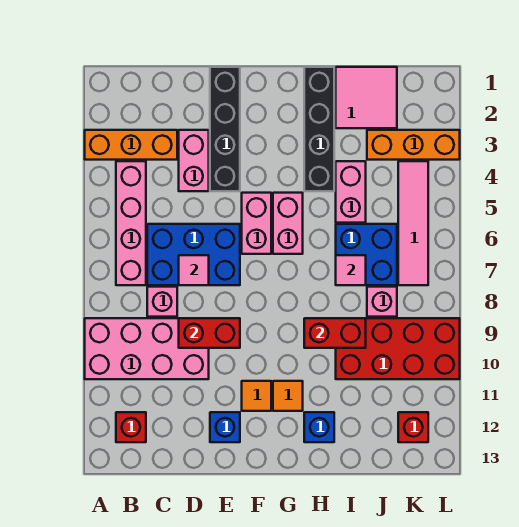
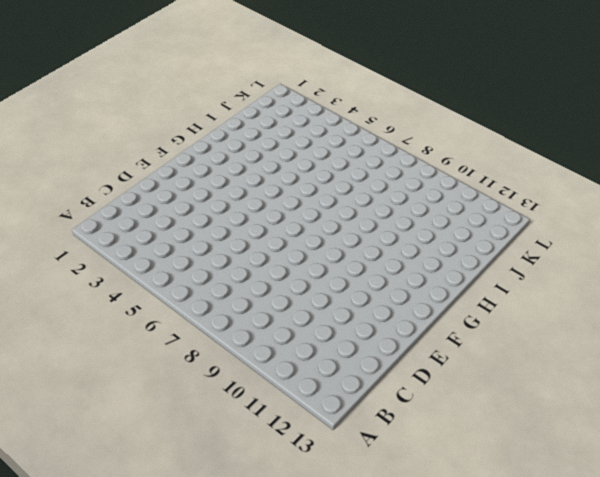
none -> orange brick A3:C3 level 1
none -> pink brick A9:D10 level 1
none -> pink brick B4:B7 level 1

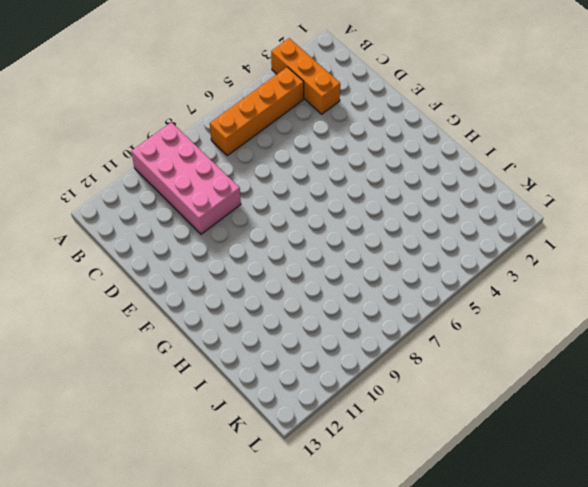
orange brick B4:B7 level 1 -> pink brick B4:B7 level 1
none -> red brick B12 level 1
none -> blue brick C6:E7 level 1
none -> pink brick C8 level 1

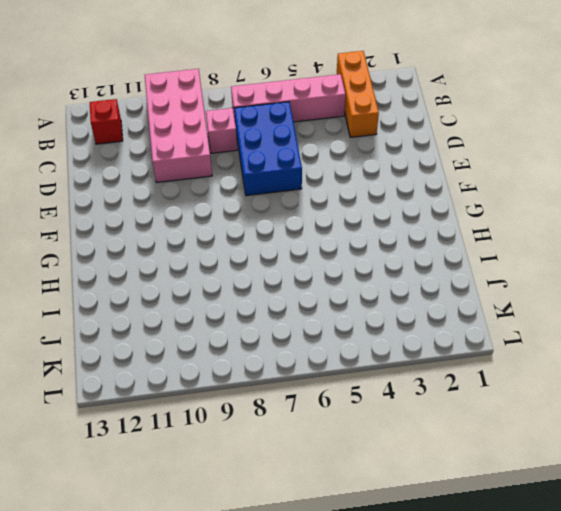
none -> pink brick D3:D4 level 1
none -> black brick E1:E4 level 1
none -> blue brick E12 level 1

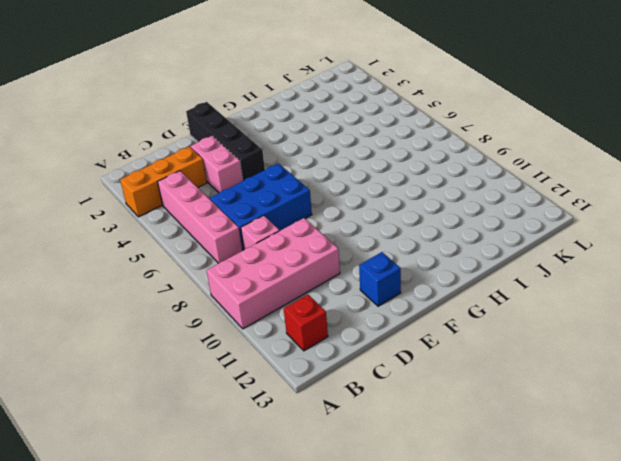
none -> pink brick F5:F6 level 1
none -> orange tile F11 level 1
none -> pink brick G5:G6 level 1

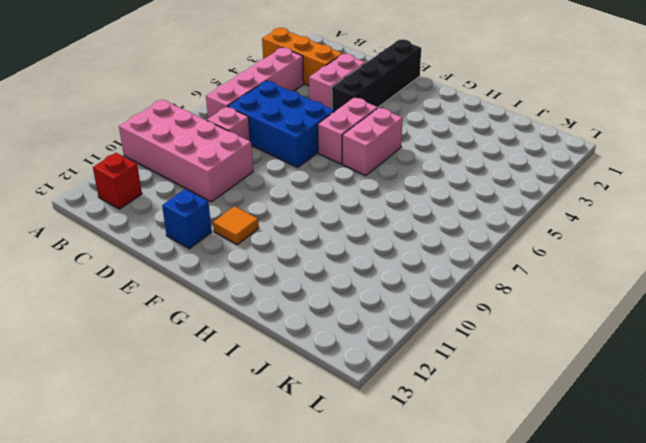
none -> orange tile G11 level 1
none -> black brick H1:H4 level 1
none -> blue brick H12 level 1

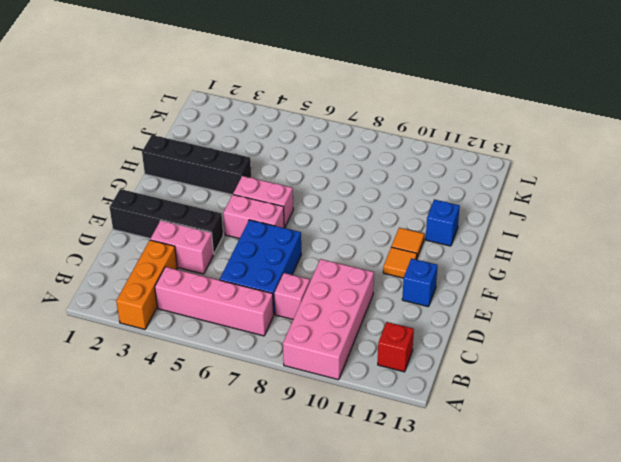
none -> pink tile I1:J2 level 1
none -> pink brick I4:I5 level 1
none -> blue brick I6:J7 level 1

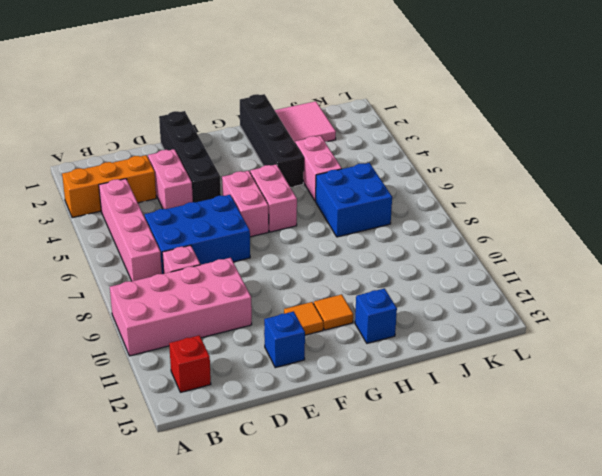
none -> red brick I9:L10 level 1
none -> orange brick J3:L3 level 1
none -> pink brick J8 level 1

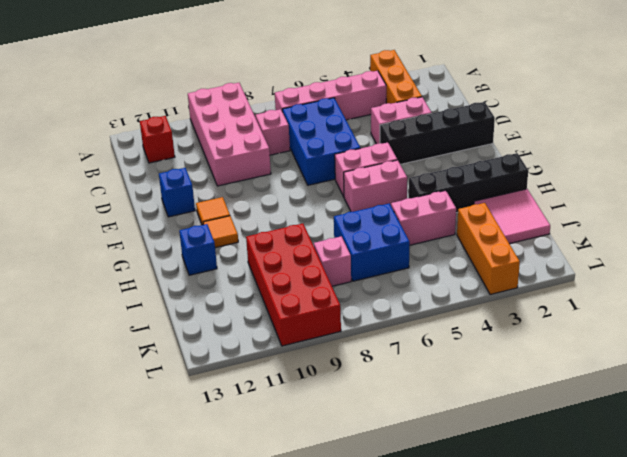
none -> pink tile K4:K7 level 1
none -> red brick K12 level 1
none -> pink tile D7 level 2

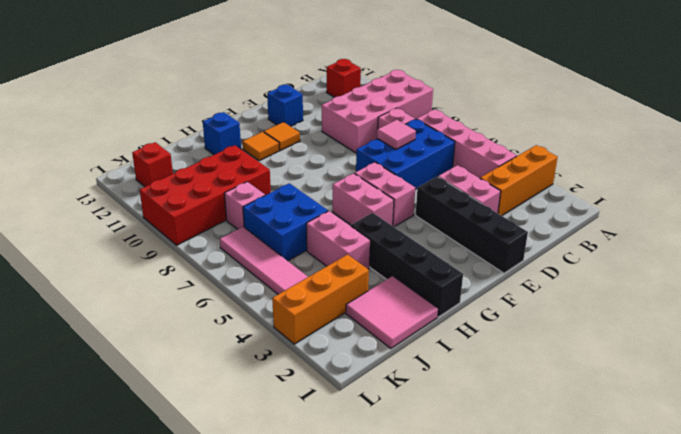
none -> red brick D9:E9 level 2
none -> red brick H9:I9 level 2
none -> pink tile I7 level 2

